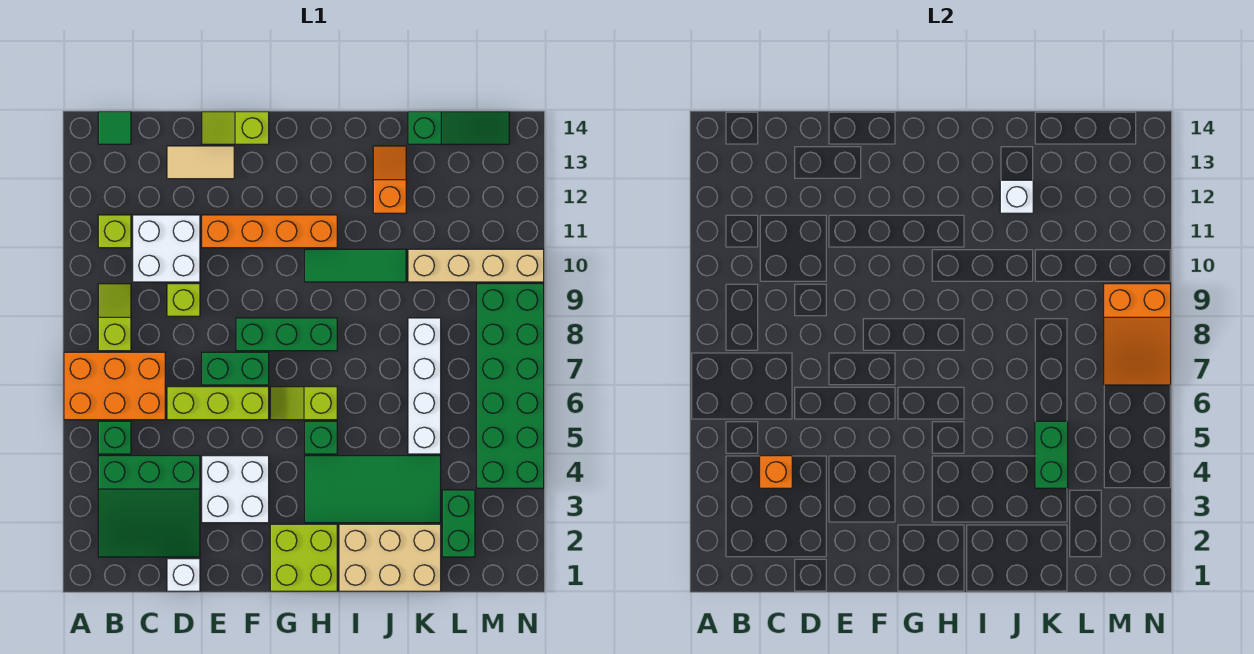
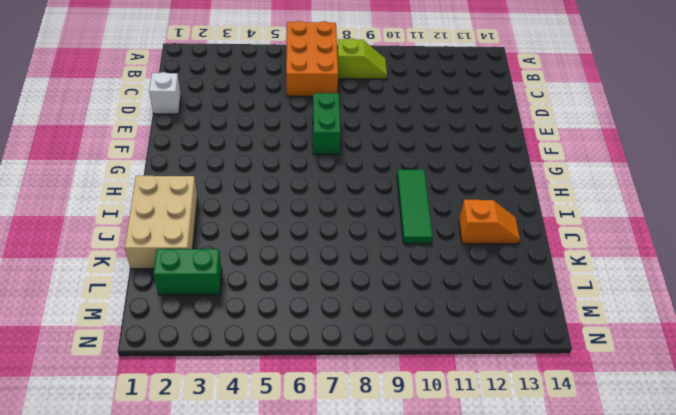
none -> green slope B2:D4 level 1 top 4
none -> green brick B5 level 1
none -> lime brick B11 level 1
none -> green tile B14 level 1

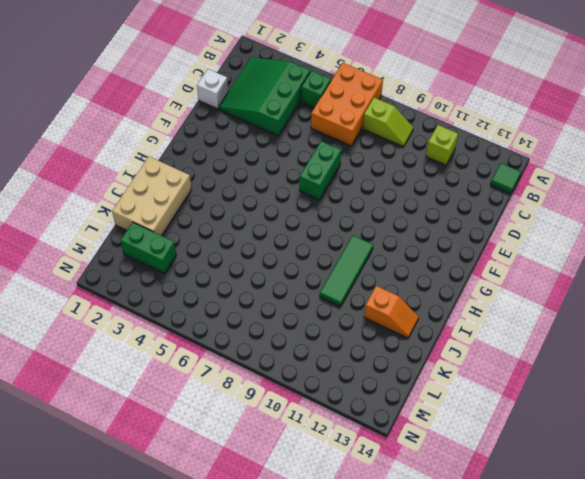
none -> white brick C10:D11 level 1
none -> lime brick D6:F6 level 1
none -> lime brick D9 level 1
none -> tan tile D13:E13 level 1

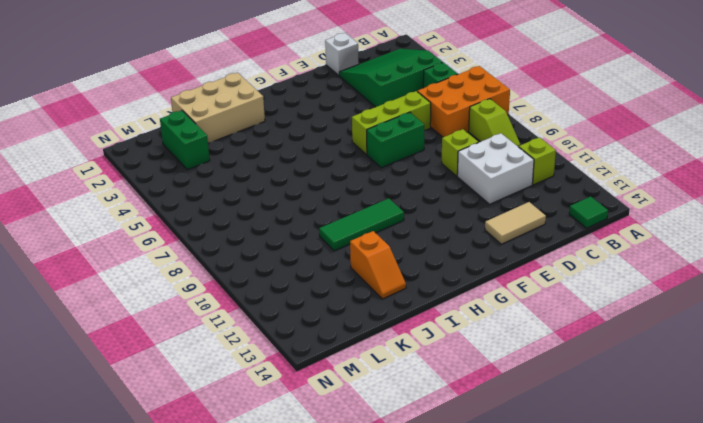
none -> white brick E3:F4 level 1
none -> orange brick E11:H11 level 1
none -> lime slope E14:F14 level 1 top F
none -> green brick F8:H8 level 1

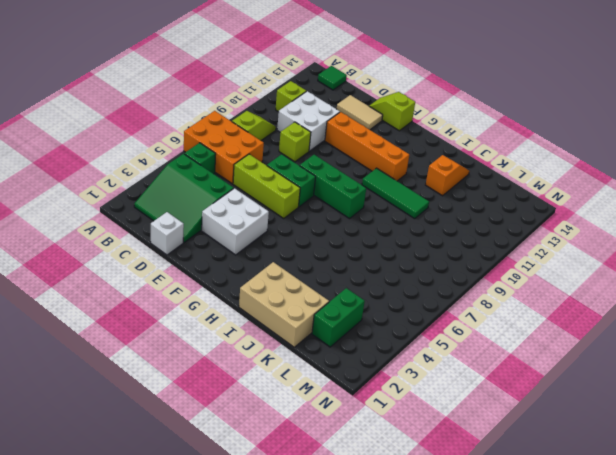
none -> lime brick G1:H2 level 1
none -> lime slope G6:H6 level 1 top H
none -> green tile H3:K4 level 1
none -> green brick H5 level 1

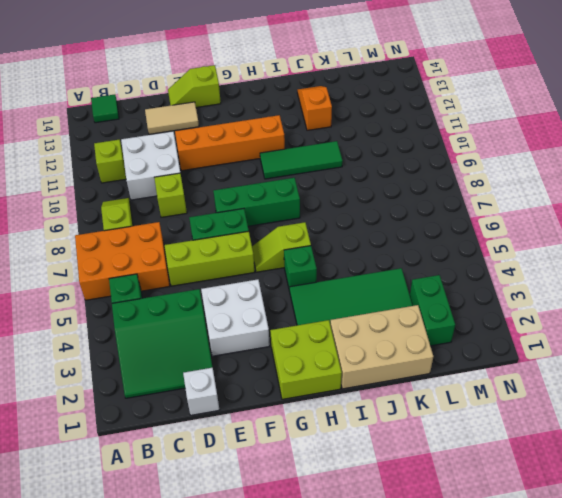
none -> white brick K5:K8 level 1
none -> tan brick K10:N10 level 1
none -> green slope K14:M14 level 1 top K
none -> green brick M4:N9 level 1

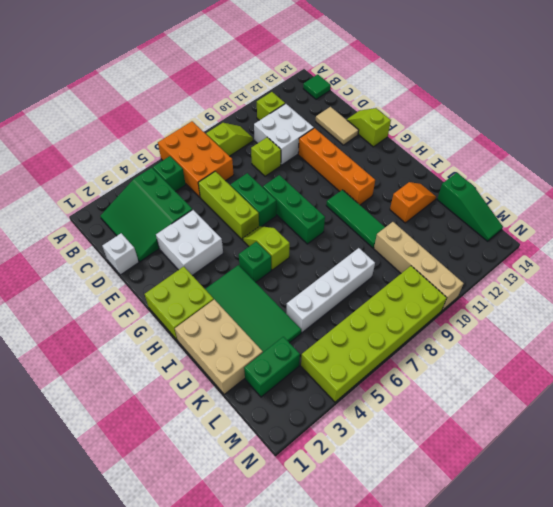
lime brick M4:N9 level 1 -> green brick M4:N9 level 1
none -> orange brick C4 level 2
none -> white brick J12 level 2
none -> green brick K4:K5 level 2
none -> orange slope M7:N9 level 2 top 9

